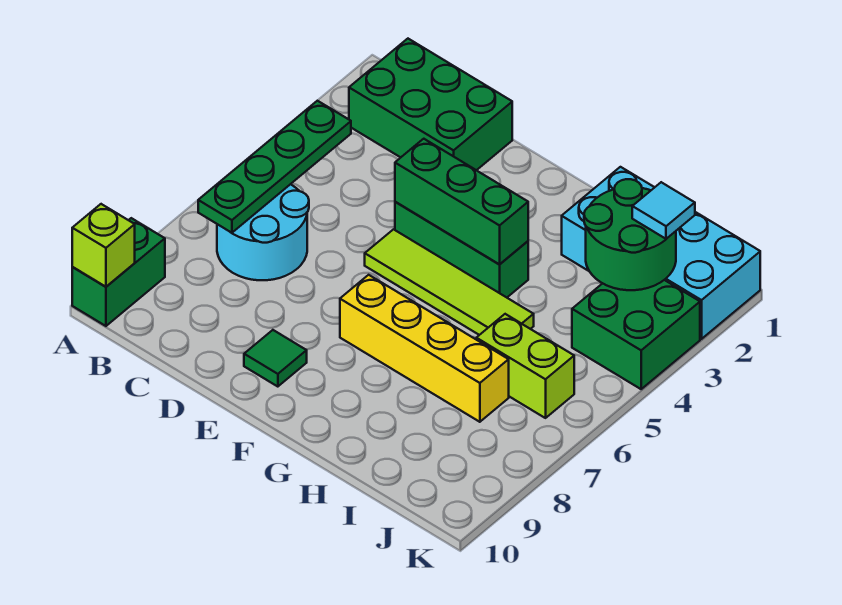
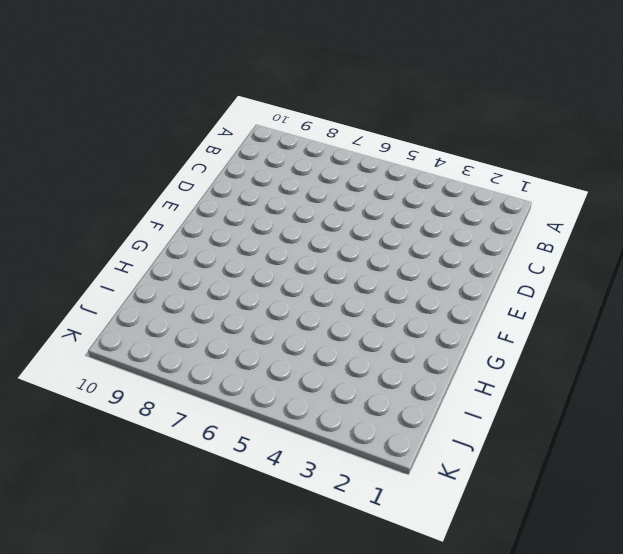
none -> green brick A9:A10 level 1
none -> green brick B1:D2 level 1
none -> cyan round brick B6:C7 level 1

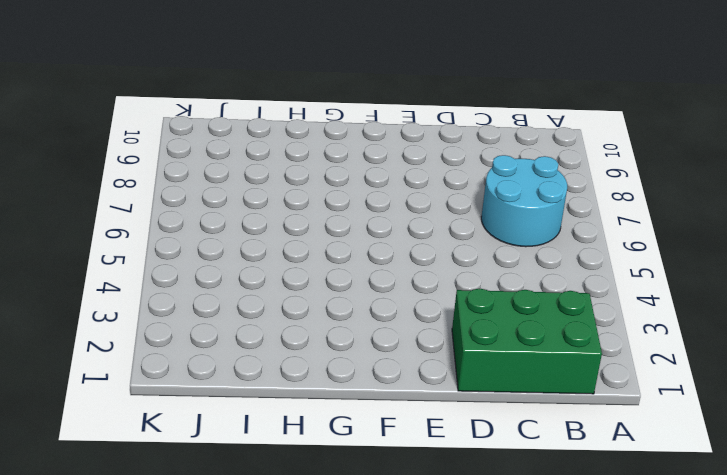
none -> green brick A9:A10 level 1
none -> green brick E4:G4 level 1
none -> lime tile E5:H5 level 1

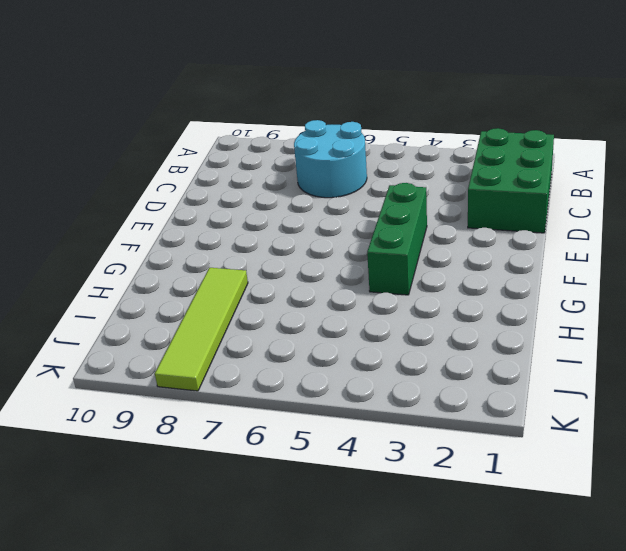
lime tile H8:K8 level 1 -> lime tile E5:H5 level 1
none -> green brick A9:A10 level 1
none -> green tile E9 level 1
none -> yellow brick F7:I7 level 1

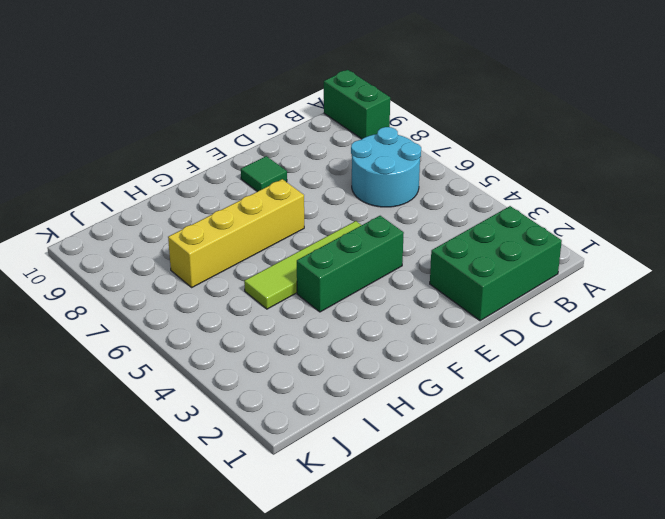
none -> cyan brick H1:K2 level 1
none -> lime brick I6:J6 level 1
none -> green brick J3:K4 level 1

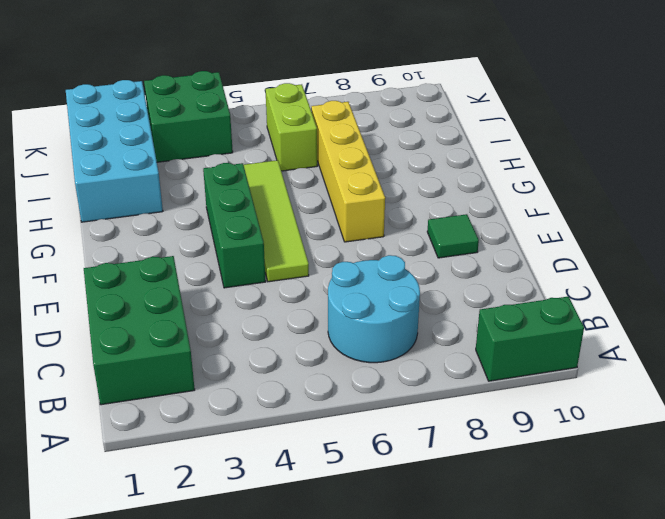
none -> lime brick A10 level 2
none -> green plate B4:B7 level 2
none -> green brick E4:G4 level 2

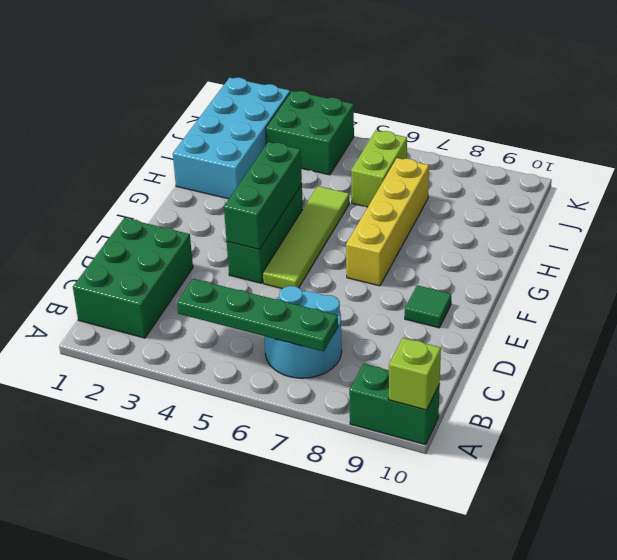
none -> green round brick I2:J3 level 2
none -> cyan tile J2 level 3

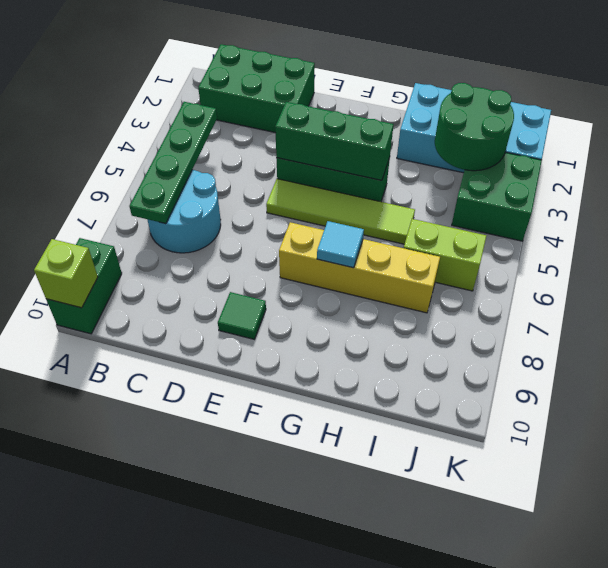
cyan tile G7 level 2 -> cyan tile J2 level 3

